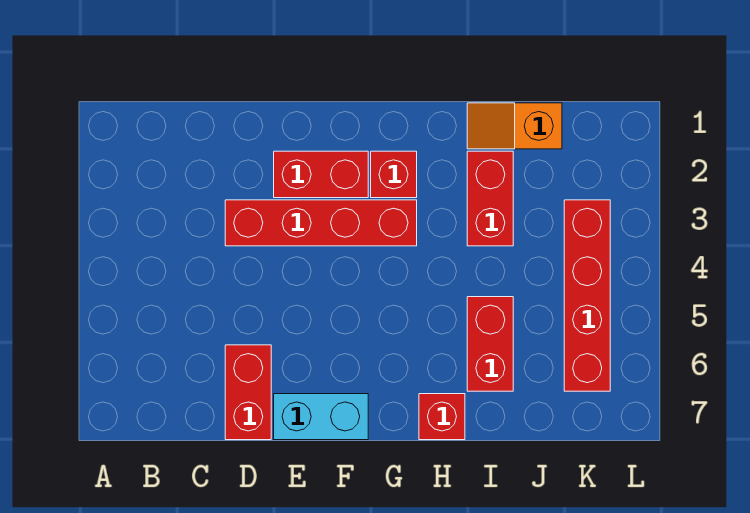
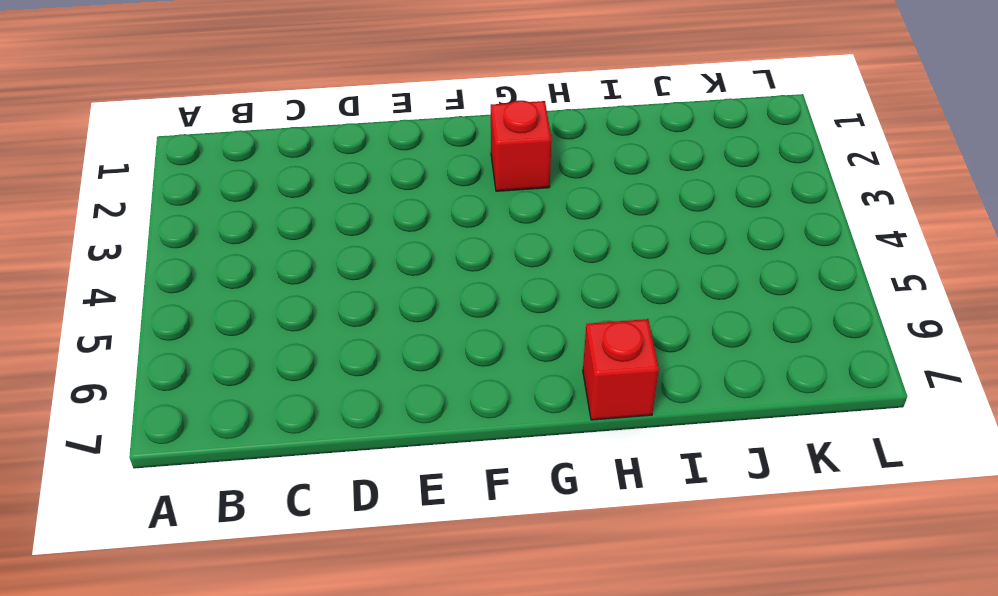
none -> red brick D3:G3 level 1
none -> red brick D6:D7 level 1

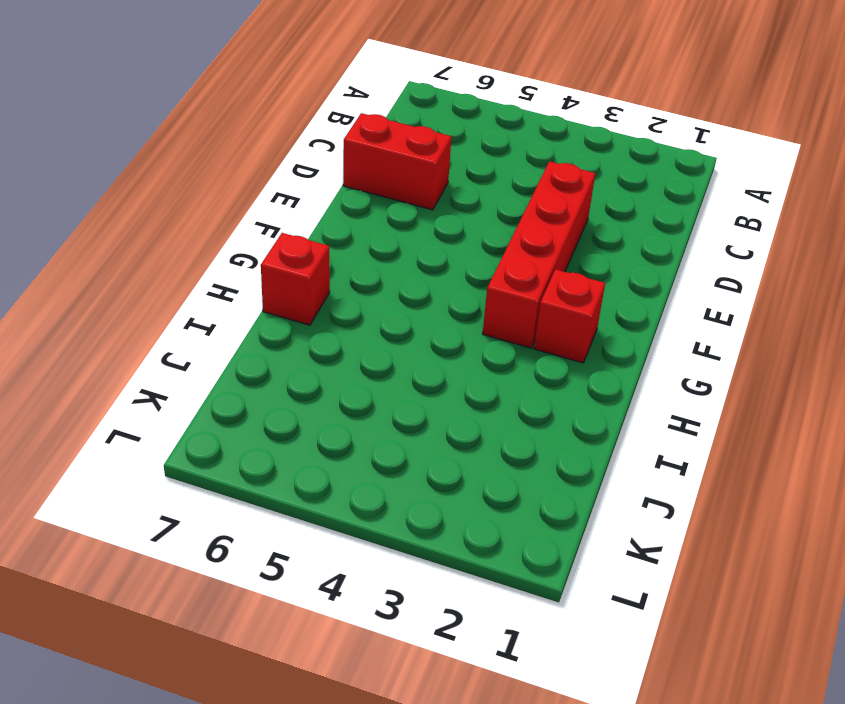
none -> red brick E2:F2 level 1
none -> cyan brick E7:F7 level 1

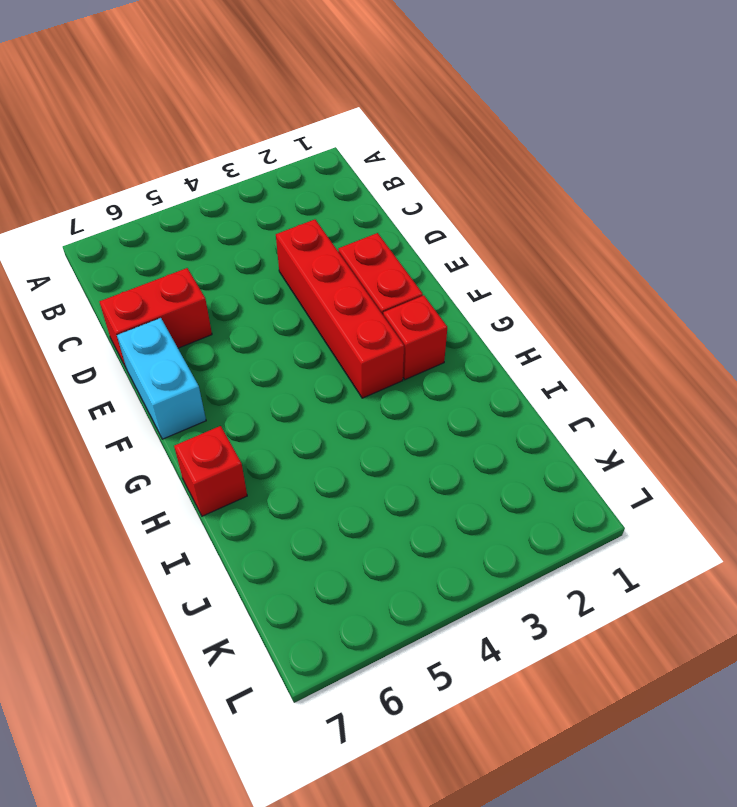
none -> orange slope I1:J1 level 1 top J
none -> red brick I2:I3 level 1

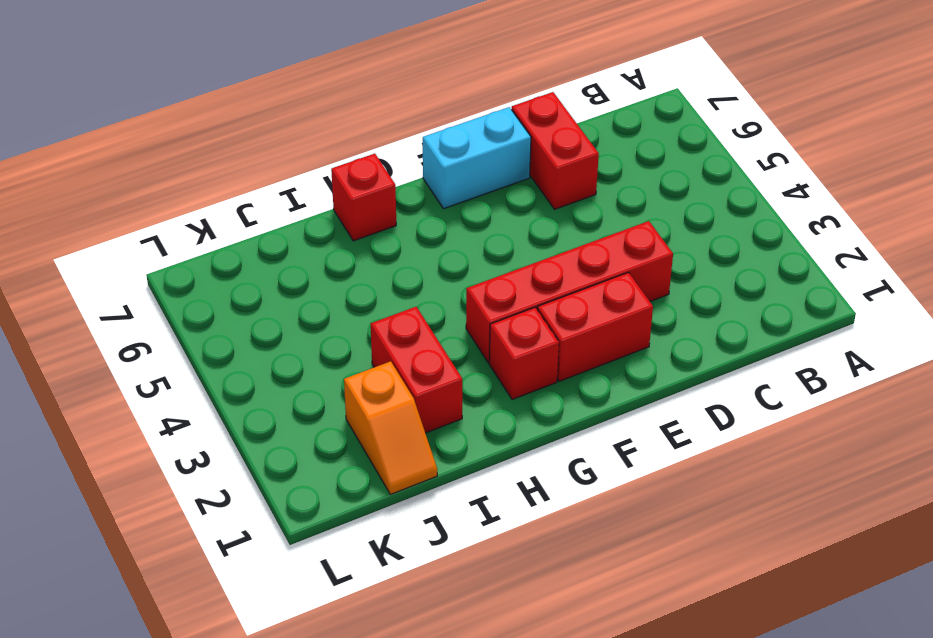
orange slope J1:J2 level 1 top 2 -> orange slope I1:J1 level 1 top J
none -> red brick I5:I6 level 1
none -> red brick K3:K6 level 1

